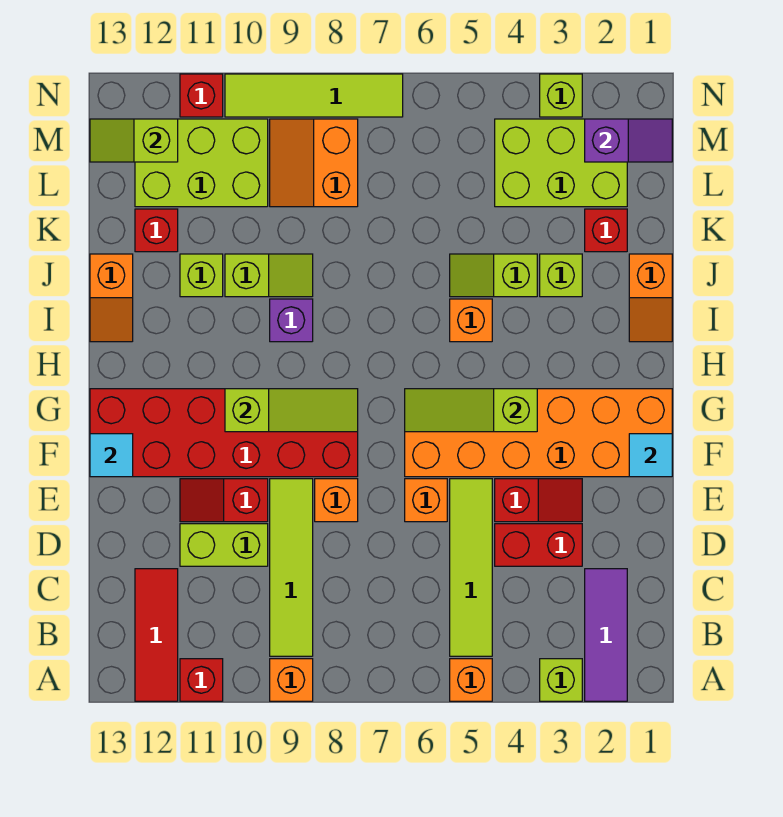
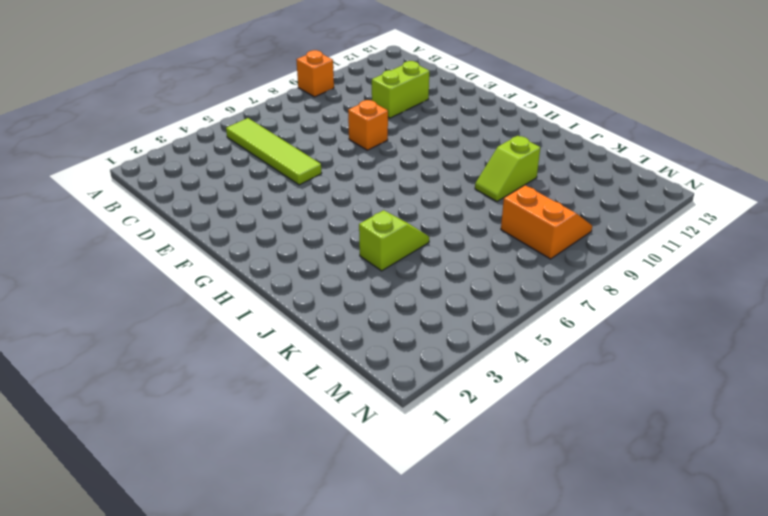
none -> purple tile A2:C2 level 1
none -> lime brick A3 level 1
none -> orange brick A5 level 1
none -> red brick A11 level 1

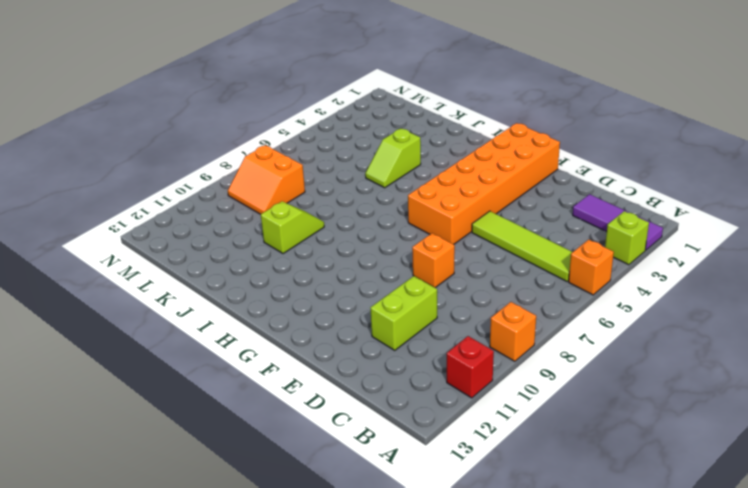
none -> red tile A12:C12 level 1
none -> lime tile B9:E9 level 1
none -> red brick D3:D4 level 1
none -> red slope E3:E4 level 1 top 4

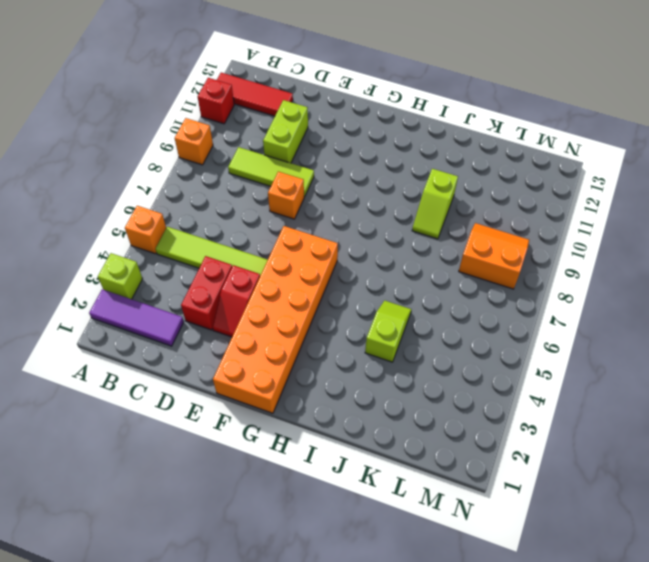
lime tile C9:E9 level 1 -> lime tile B9:E9 level 1
none -> orange brick E6 level 1
none -> red slope E10:E11 level 1 top 10
none -> red brick F8:G13 level 1
none -> orange slope I1:J1 level 1 top J

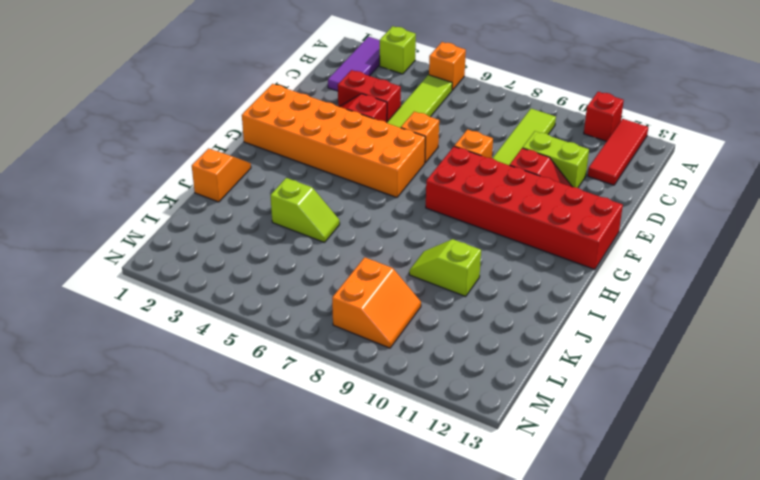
none -> orange brick A9 level 1
none -> orange brick I5 level 1
none -> purple brick I9 level 1
none -> orange slope I13:J13 level 1 top J

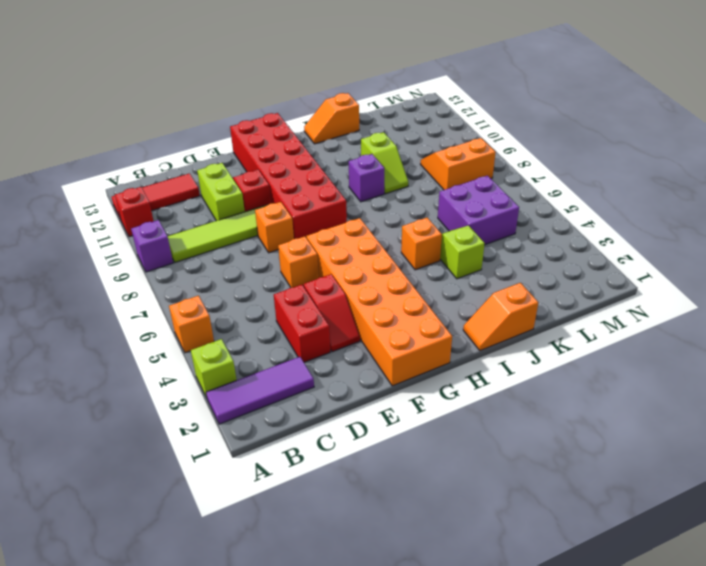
purple brick A9 level 1 -> orange brick A9 level 1
purple brick K5:L6 level 1 -> none
none -> lime tile B5:E5 level 1
none -> lime brick J3 level 1
none -> lime brick J11 level 1
none -> red brick K2 level 1

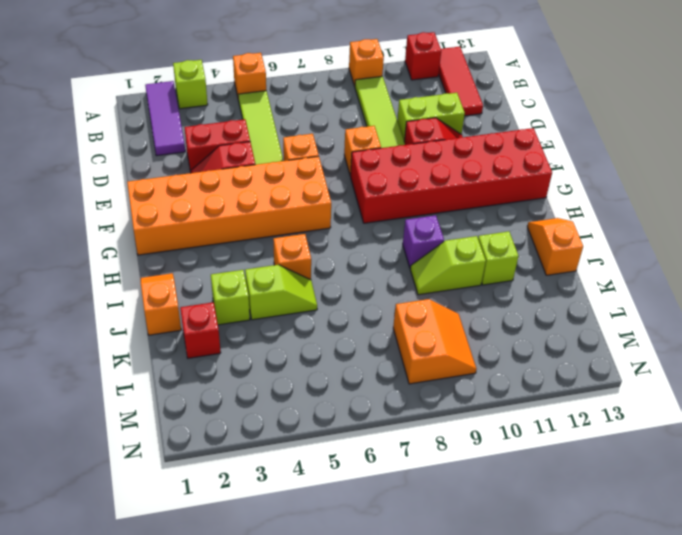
none -> red brick K12 level 1
none -> lime brick L2:M4 level 1
none -> lime brick L10:M12 level 1
none -> lime brick N3 level 1

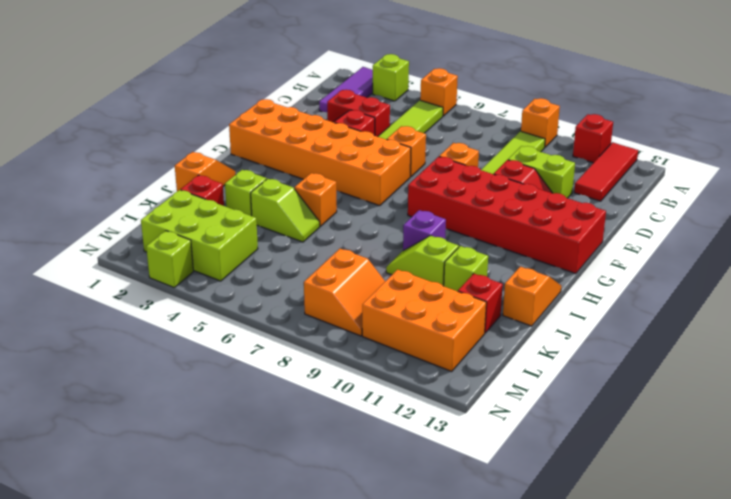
orange brick L10:M12 level 1 -> lime brick L10:M12 level 1
none -> lime tile N7:N10 level 1
none -> red brick N11 level 1
none -> cyan tile F1 level 2
none -> cyan tile F13 level 2

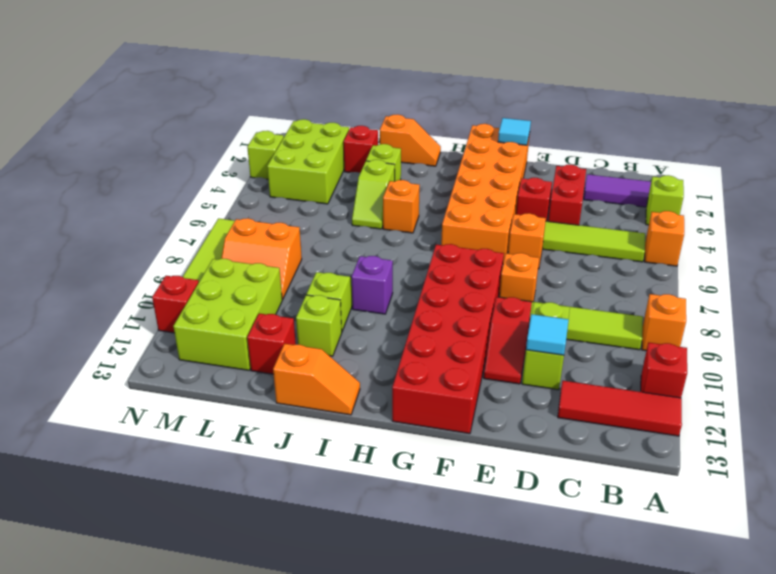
cyan tile D11 level 2 -> cyan tile F13 level 2
none -> lime slope G4:G6 level 2 top 4
none -> lime slope G8:G10 level 2 top 10
none -> purple slope M1:M2 level 2 top 2
none -> lime slope M12:M13 level 2 top 12

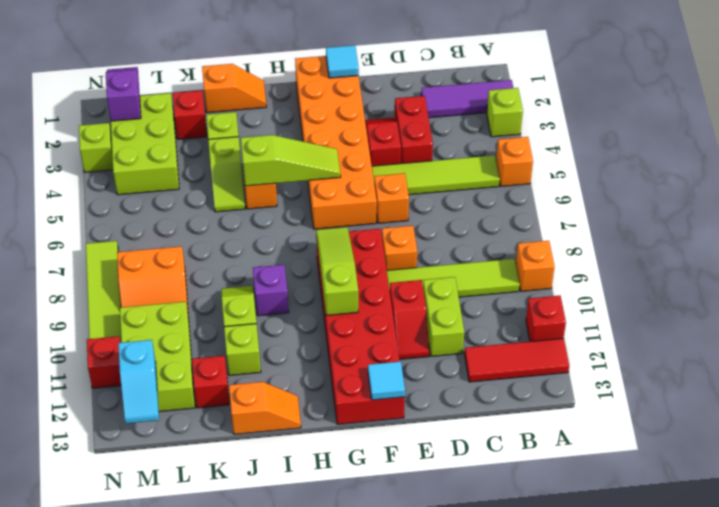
lime slope G5:I5 level 2 top I -> lime slope G4:G6 level 2 top 4
cyan slope M12:M13 level 2 top 12 -> lime slope M12:M13 level 2 top 12

